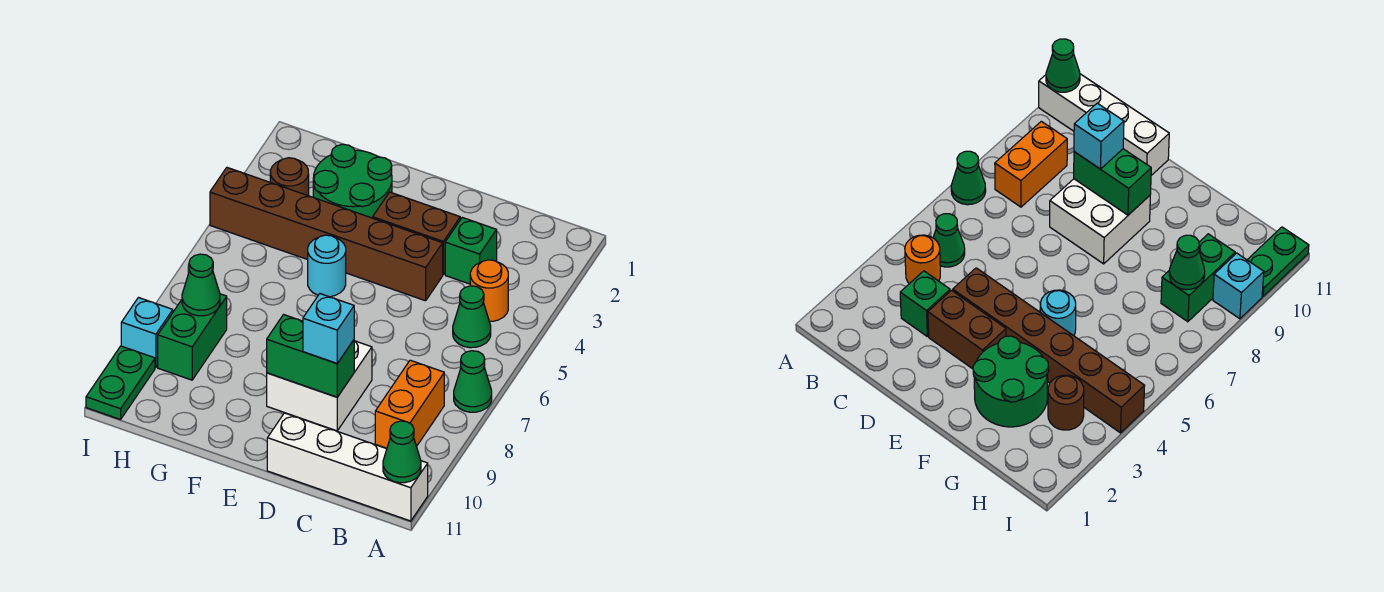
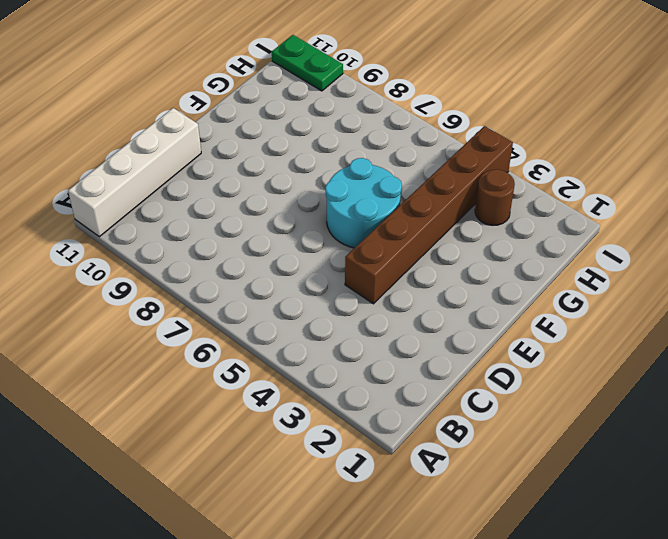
cyan round brick E5:F6 level 1 -> cyan round brick F5 level 1
none -> green cone A7 level 1
none -> orange round brick B4 level 1
none -> green cone B5 level 1

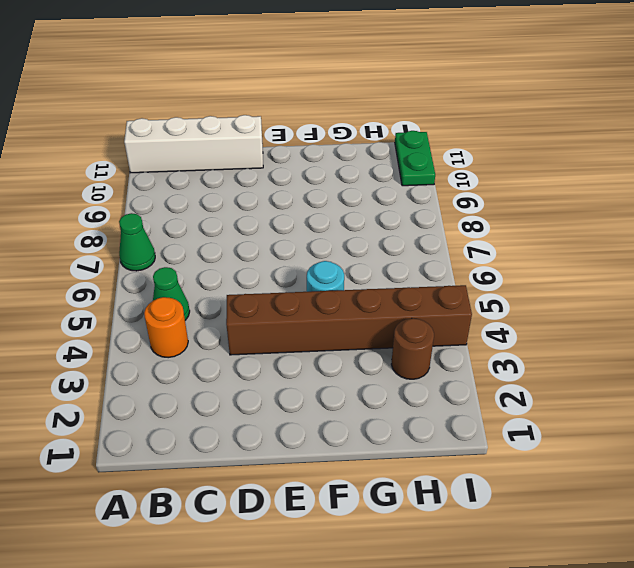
none -> orange brick B8:B9 level 1
none -> green brick C3 level 1
none -> brown brick D3:E3 level 1

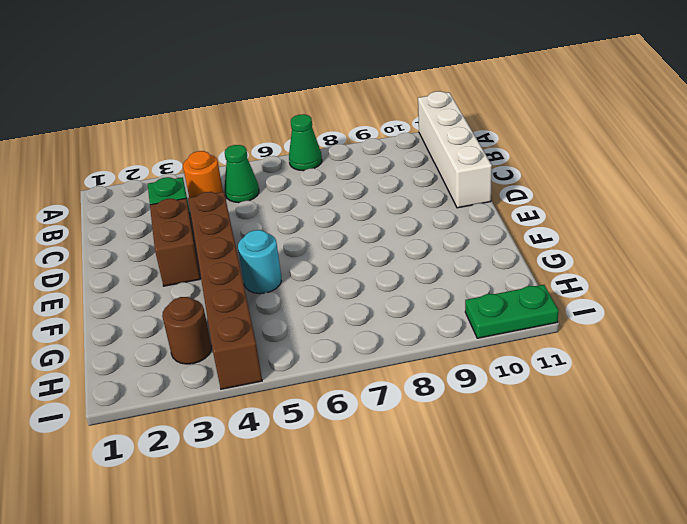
none -> orange brick B8:B9 level 1
none -> white brick D8:E9 level 1
none -> green round brick F2:G3 level 1

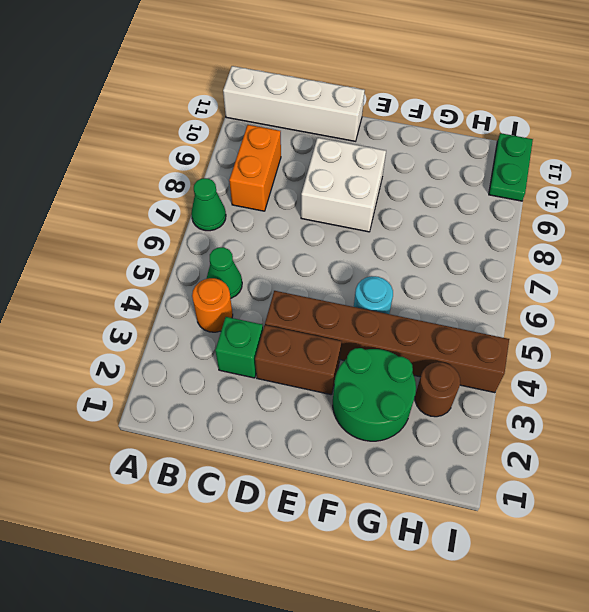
none -> green brick H8:H9 level 1
none -> cyan brick I9 level 1
none -> green cone A11 level 2

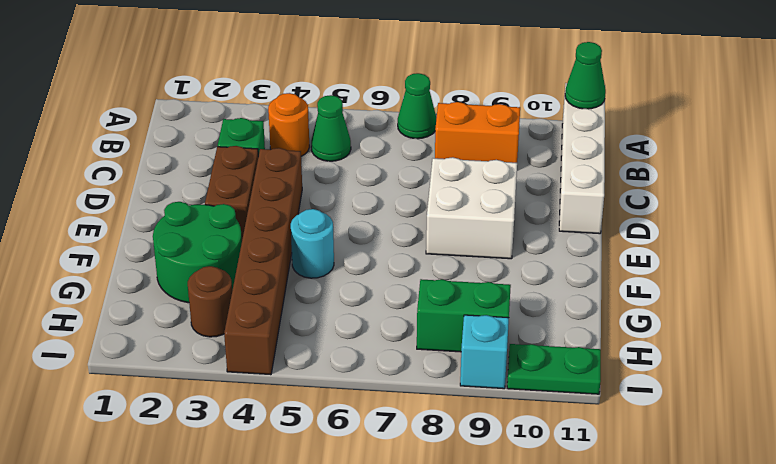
none -> green brick D9:E9 level 2
none -> green cone H8 level 2
none -> cyan brick D9 level 3

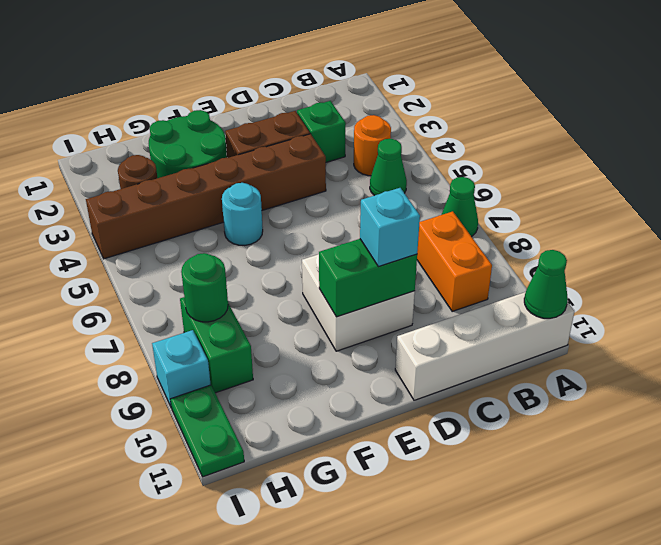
green round brick H8 level 2 -> green cone H8 level 2

